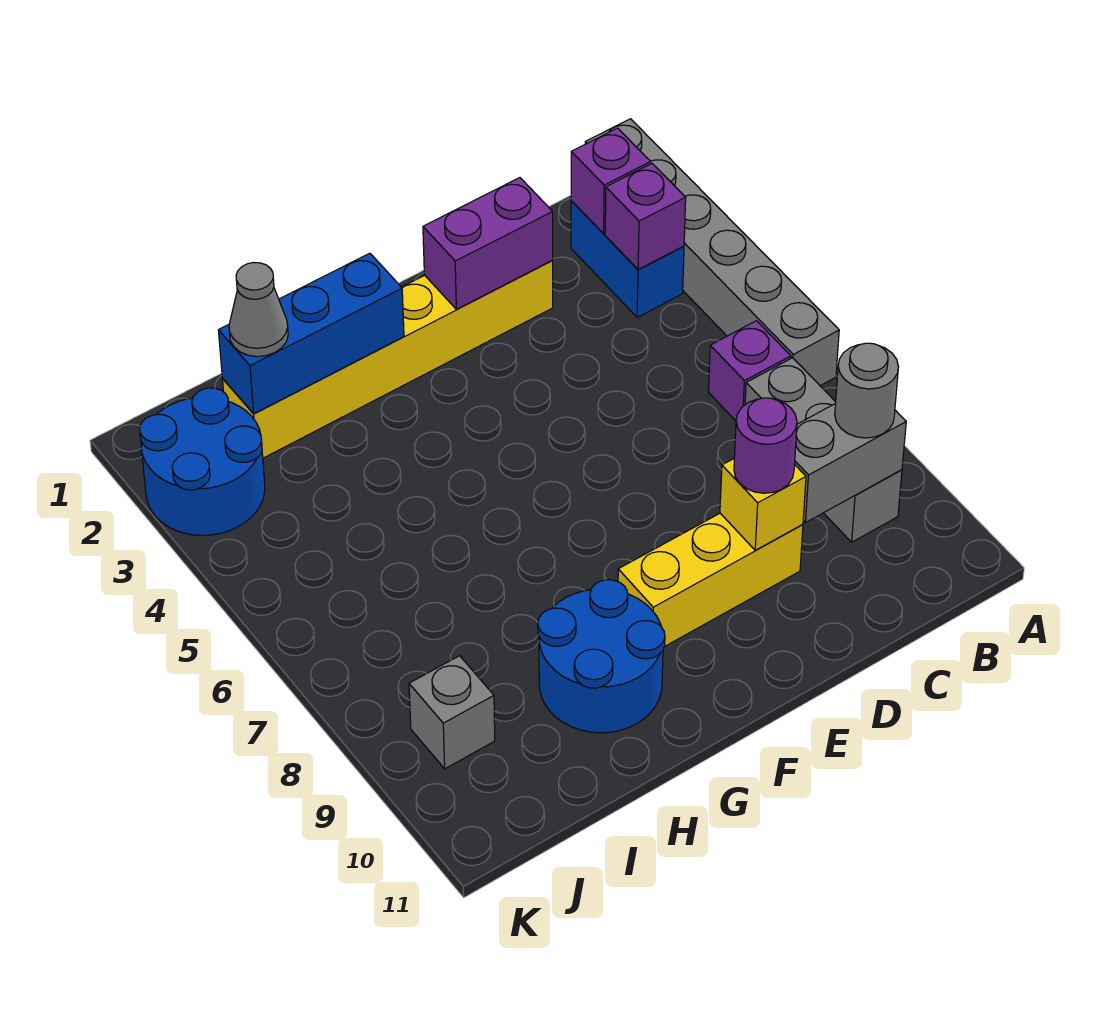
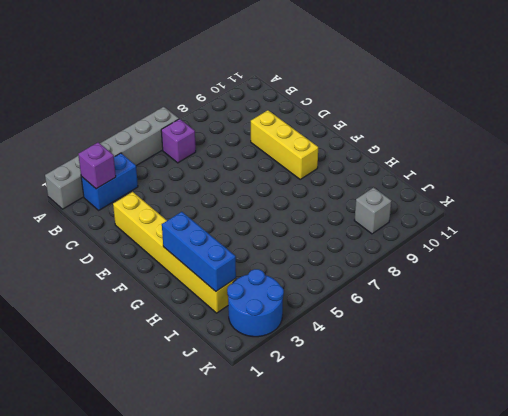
none -> grey brick B7:B9 level 1
none -> blue round brick G9:H10 level 1
none -> purple brick B3 level 2

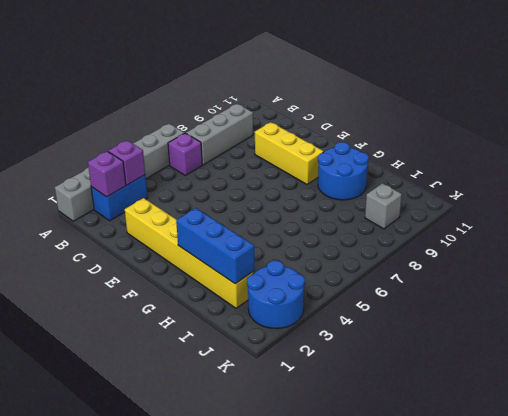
none -> grey brick B9:C9 level 2
none -> purple brick D2:E2 level 2
none -> yellow brick D9 level 2

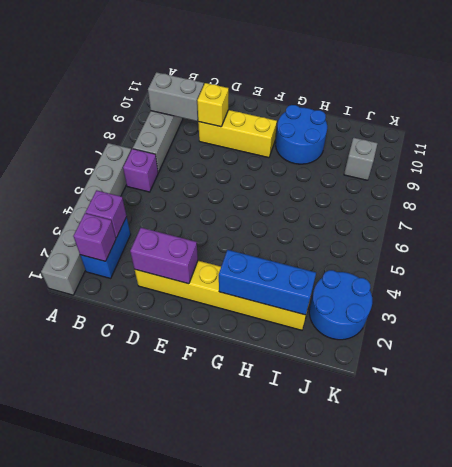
none -> grey round brick B9 level 3
none -> purple round brick D9 level 3
none -> grey cone I2 level 3

